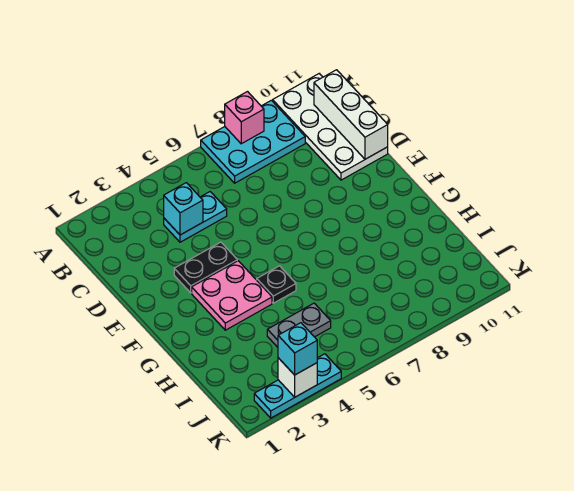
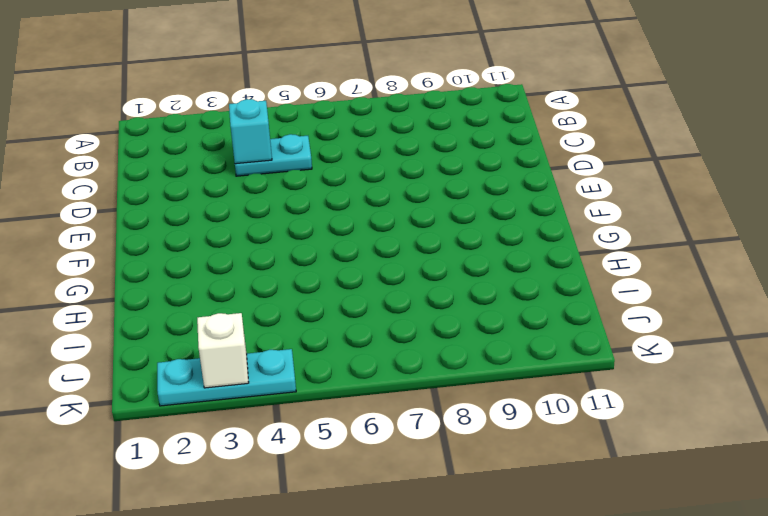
none -> cyan plate A7:B9 level 1
none -> white plate A10:D11 level 1
none -> black plate E3:E4 level 1

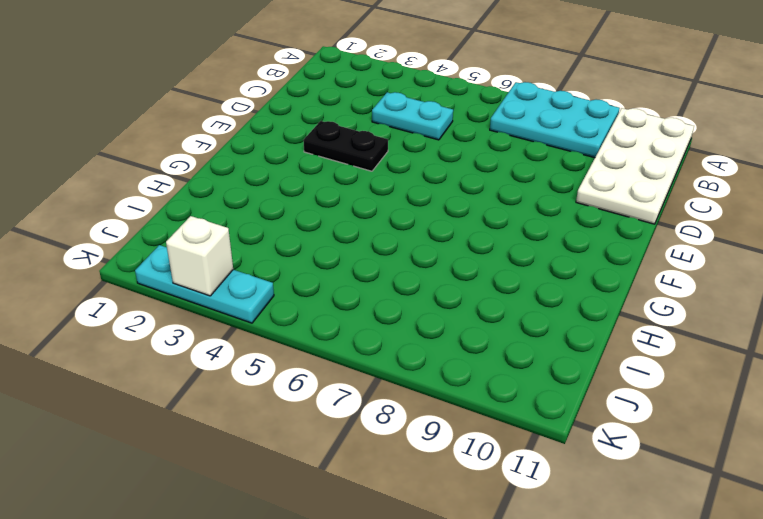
none -> pink plate F3:G4 level 1
none -> black plate G5 level 1
none -> grey plate I4:I5 level 1

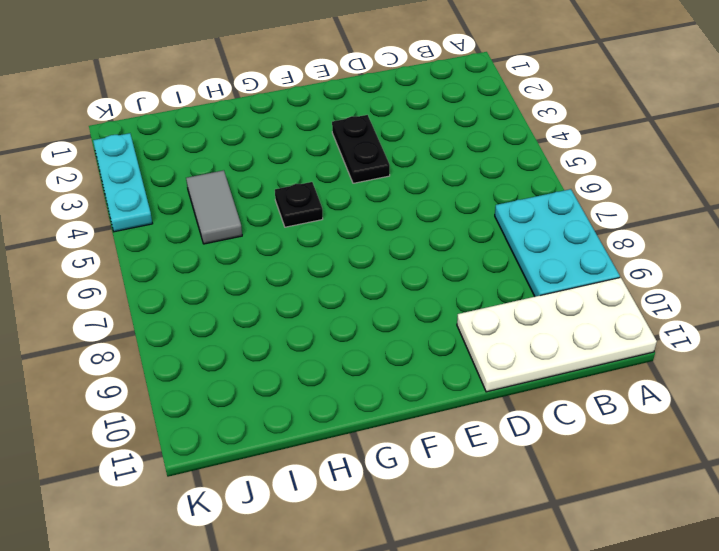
grey tile I4:I5 level 1 -> grey plate I4:I5 level 1
none -> cyan plate C4:C5 level 1
none -> pink plate F3:G4 level 1
none -> pink brick A8 level 2

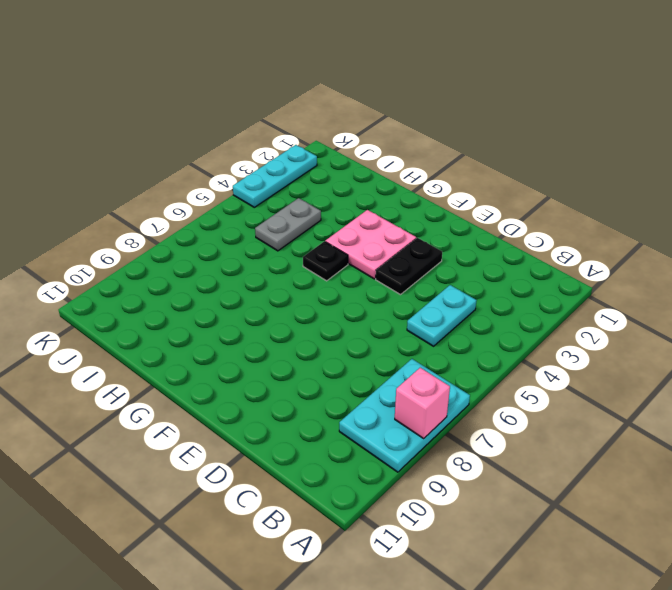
none -> white plate A10:D11 level 1
none -> white brick B11:D11 level 2
none -> cyan brick C4 level 2

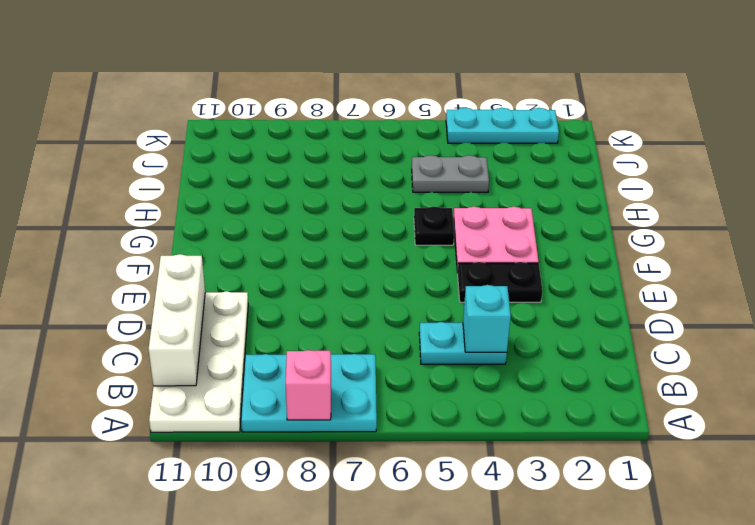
none -> white brick K3 level 2
none -> cyan brick K3 level 3

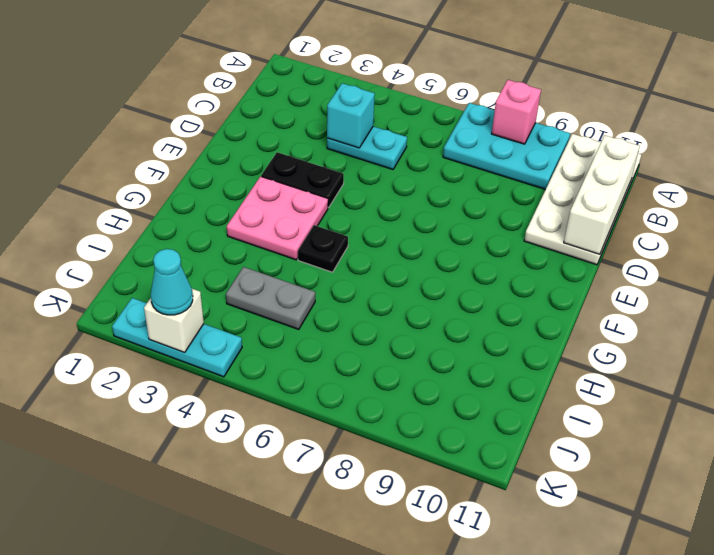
cyan cone K3 level 3 -> cyan brick K3 level 3

